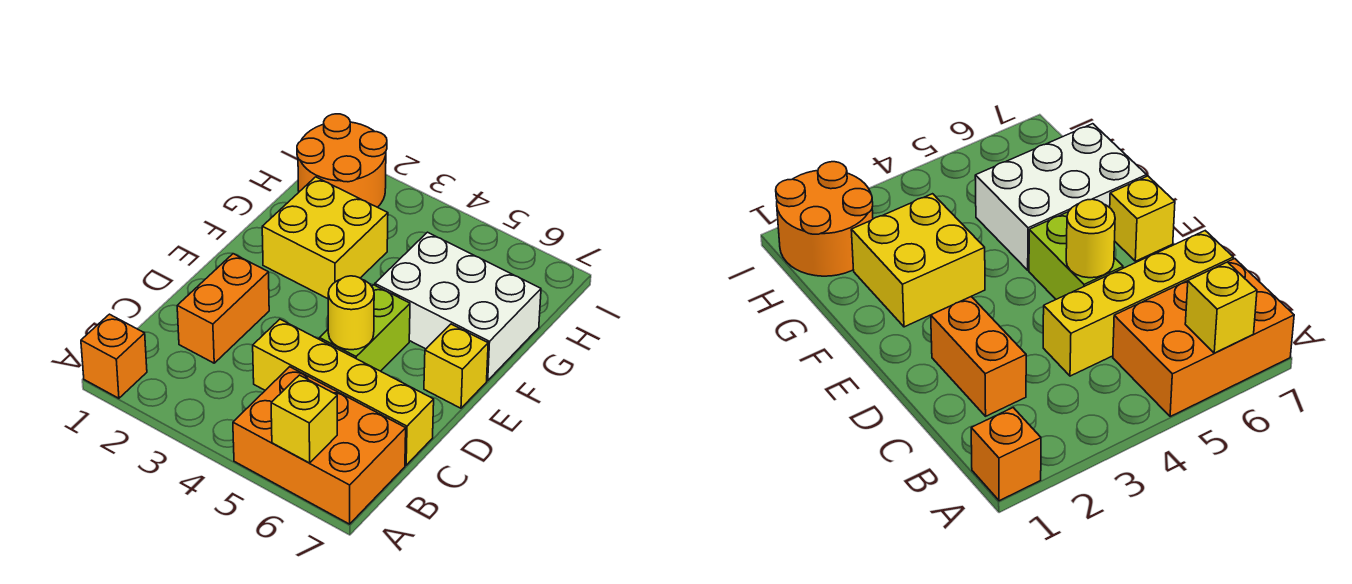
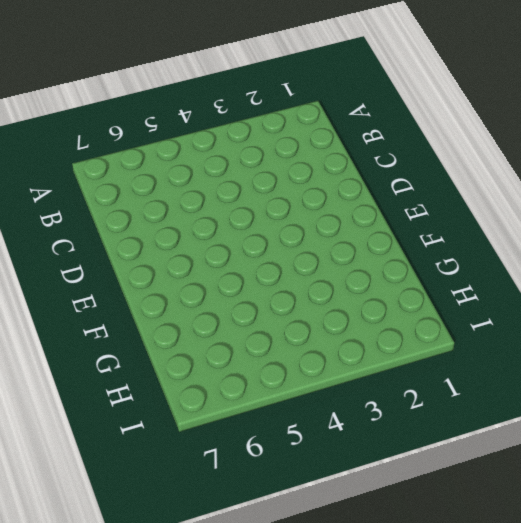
none -> orange brick A1 level 1
none -> orange brick A5:B7 level 1

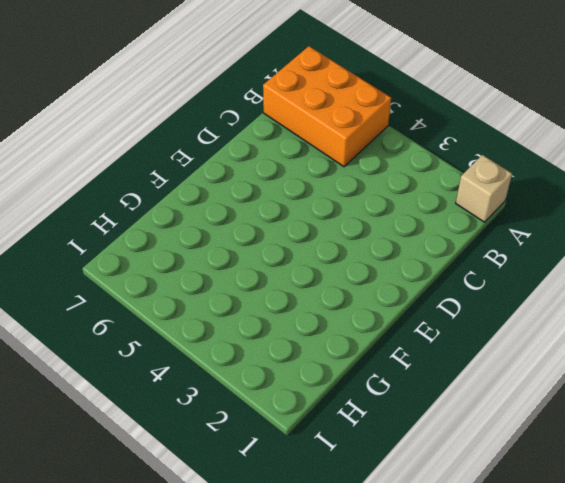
tan brick A1 level 1 -> orange brick A1 level 1
none -> orange brick C2:D2 level 1
none -> yellow brick C4:C7 level 1

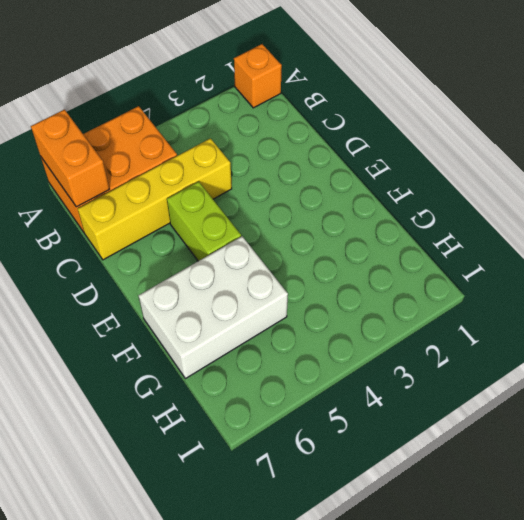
orange brick A7:B7 level 2 -> orange brick C2:D2 level 1
none -> yellow brick E7 level 1
none -> yellow brick F2:G3 level 1

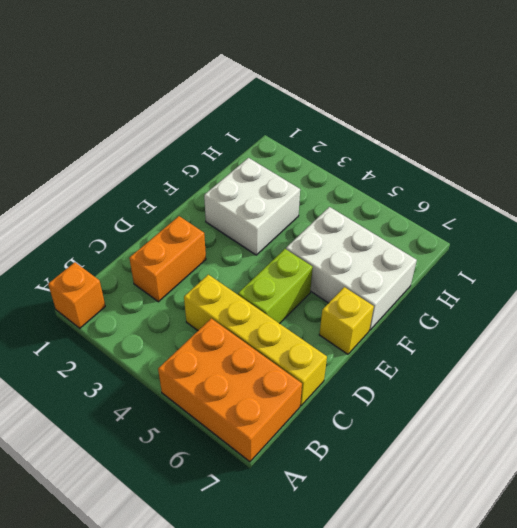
white brick F2:G3 level 1 -> yellow brick F2:G3 level 1
none -> orange round brick H1:I2 level 1
none -> yellow brick A6 level 2

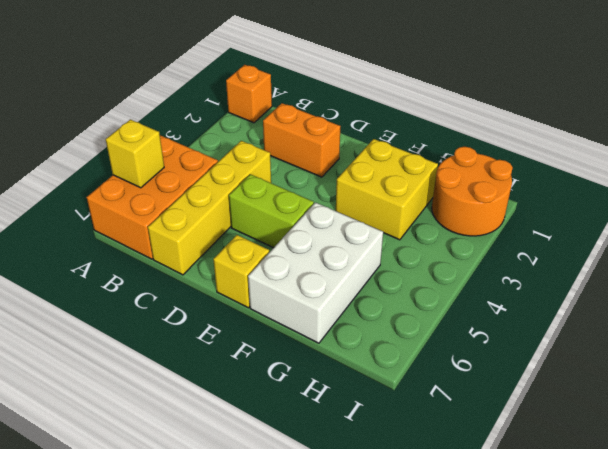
none -> yellow round brick D5 level 2

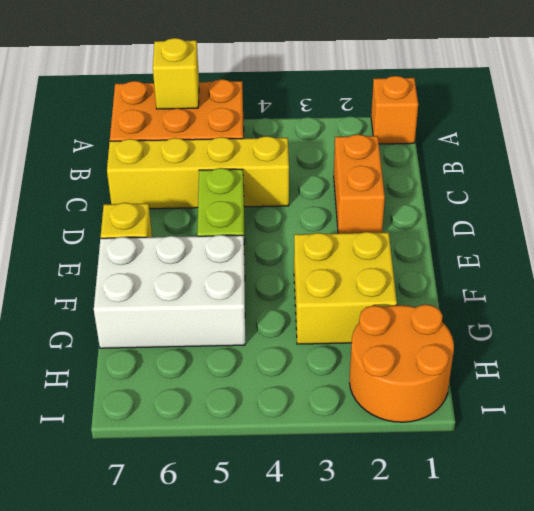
none -> yellow round brick D5 level 2

